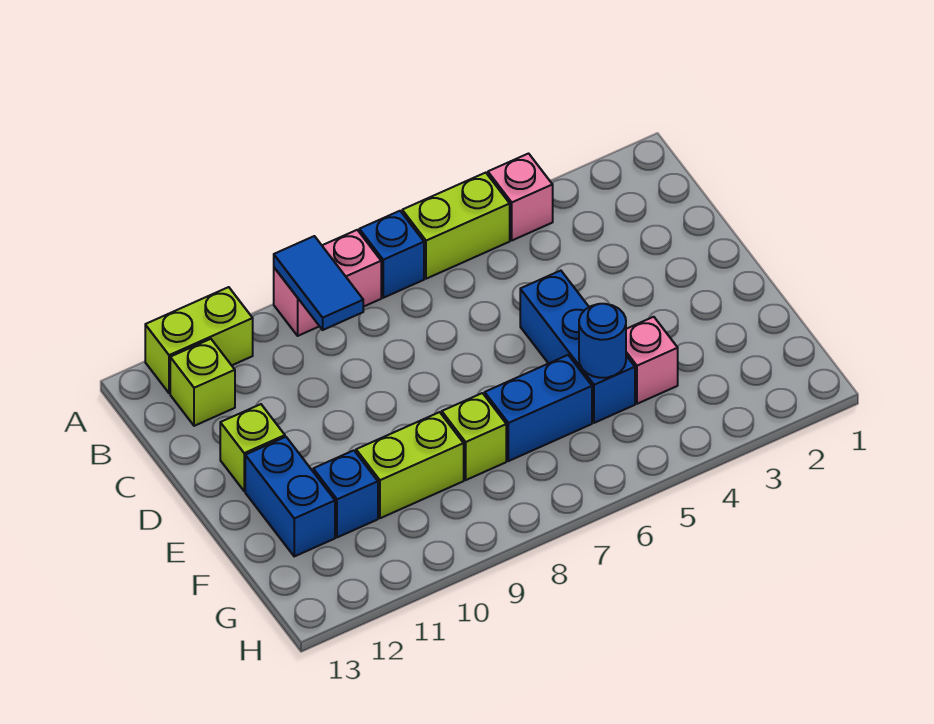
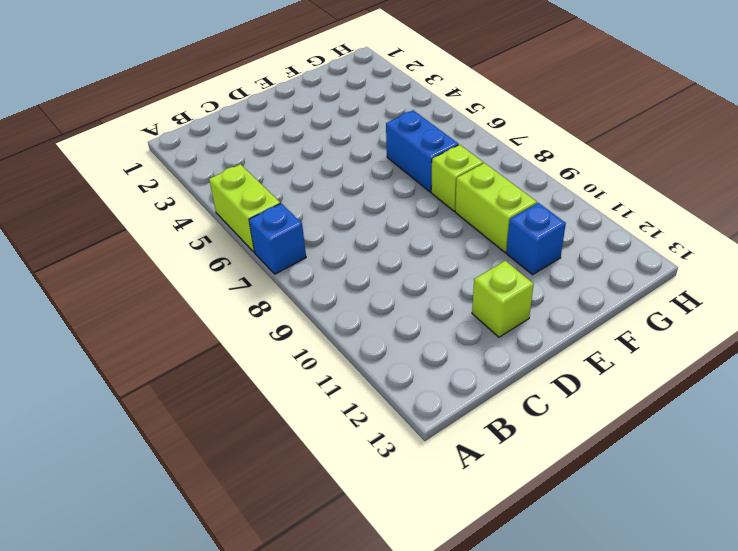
none -> pink brick A4 level 1
none -> pink brick A8:A9 level 1
none -> lime brick A11:A12 level 1

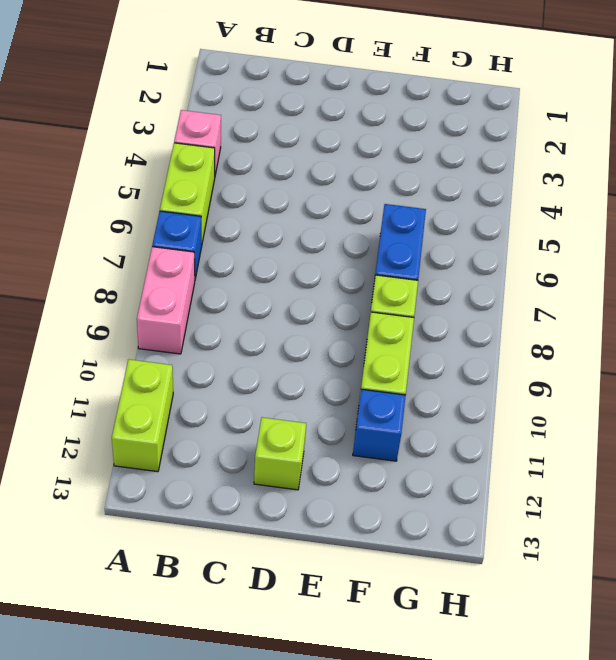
none -> lime brick B12 level 1
none -> blue brick D5:F5 level 1
none -> blue brick E12:F12 level 1

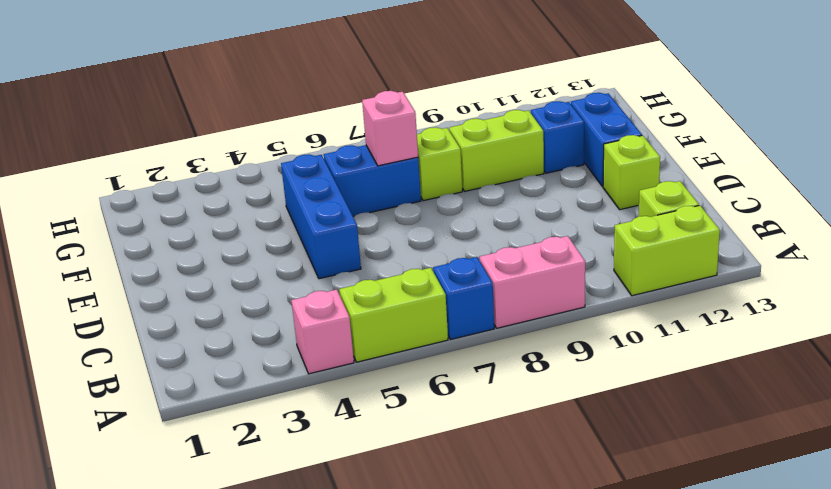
pink brick F7 level 2 -> pink brick F4 level 1
none -> blue tile A9:B9 level 2
none -> blue round brick F5 level 2

